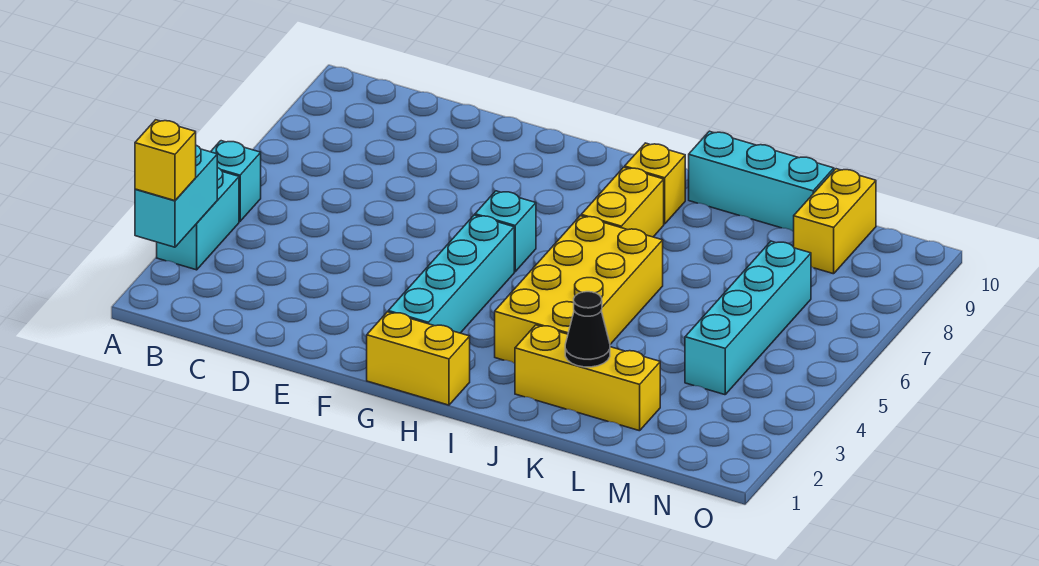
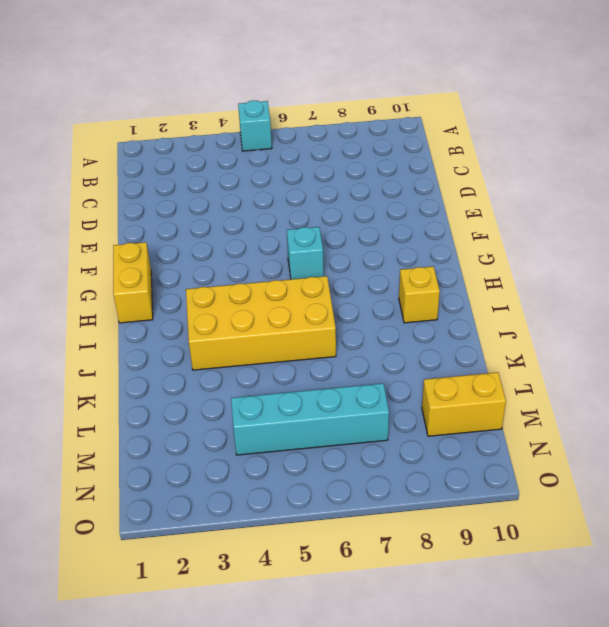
none -> cyan brick A3:A4 level 1
none -> cyan brick G2:G5 level 1
none -> yellow brick I7:I8 level 1

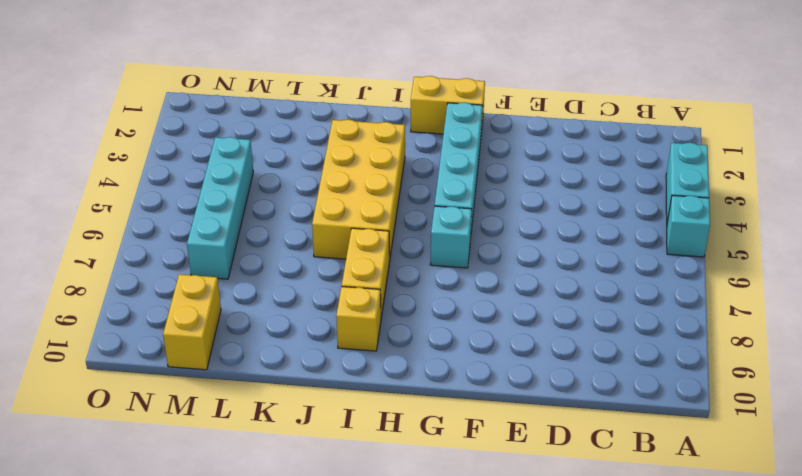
none -> yellow brick J2:L2 level 1
none -> cyan brick J10:L10 level 1
none -> cyan brick A2:A3 level 2

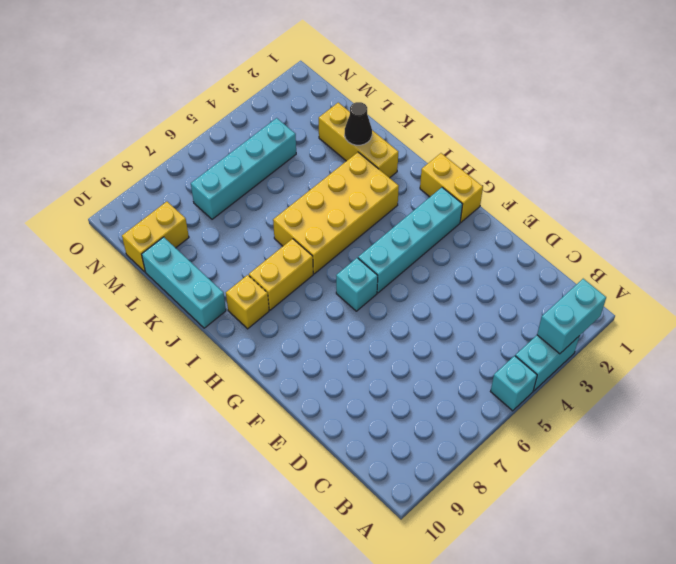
none -> yellow brick A2 level 3

